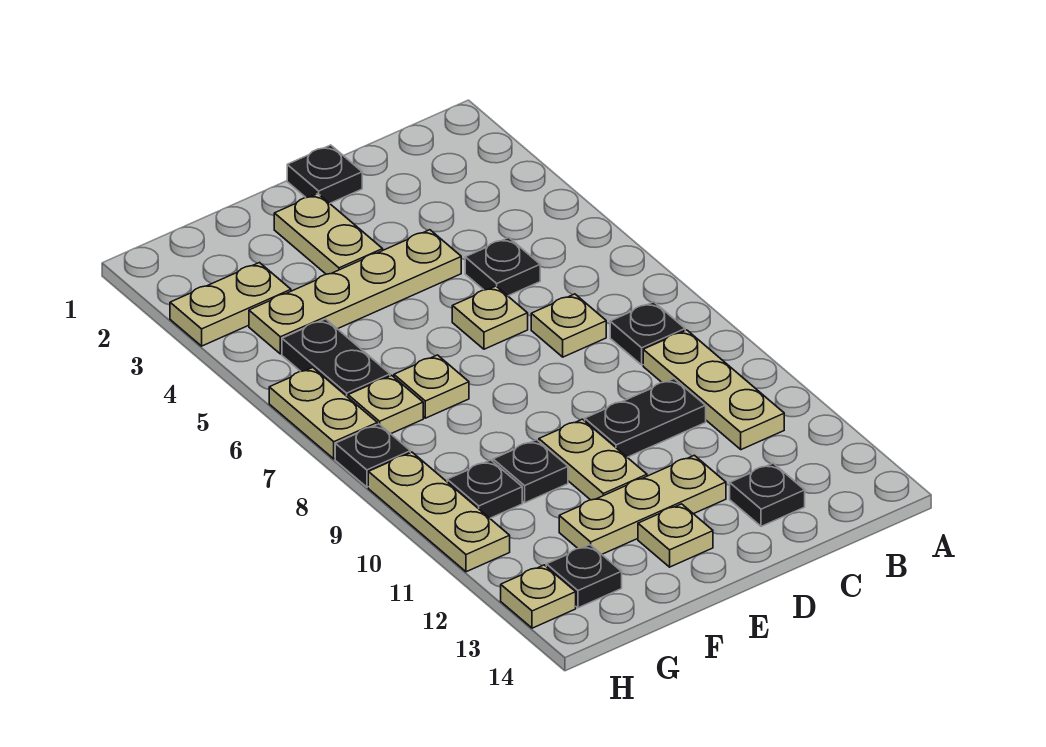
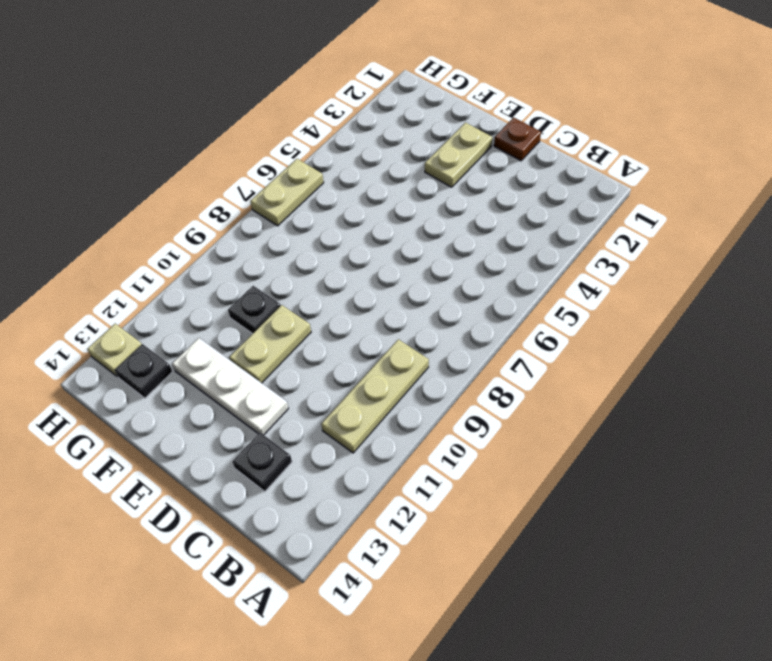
brown plate D1 level 1 -> black plate D1 level 1
white plate D12:F12 level 1 -> tan plate D12:F12 level 1
none -> black plate B8 level 1
none -> black plate C5 level 1
none -> tan plate C7 level 1

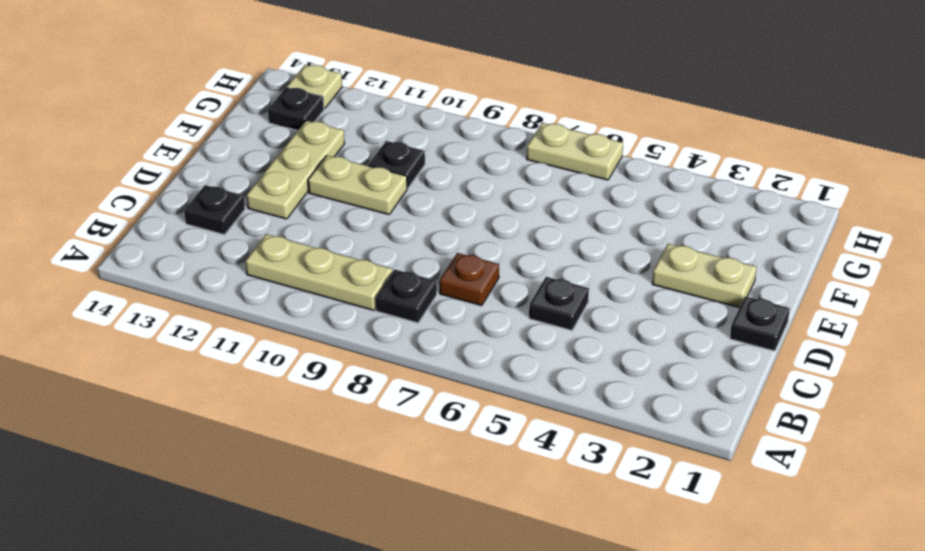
brown plate C7 level 1 -> tan plate C7 level 1
none -> black plate C10:D10 level 1
none -> tan plate D4:G4 level 1
none -> tan plate D6 level 1

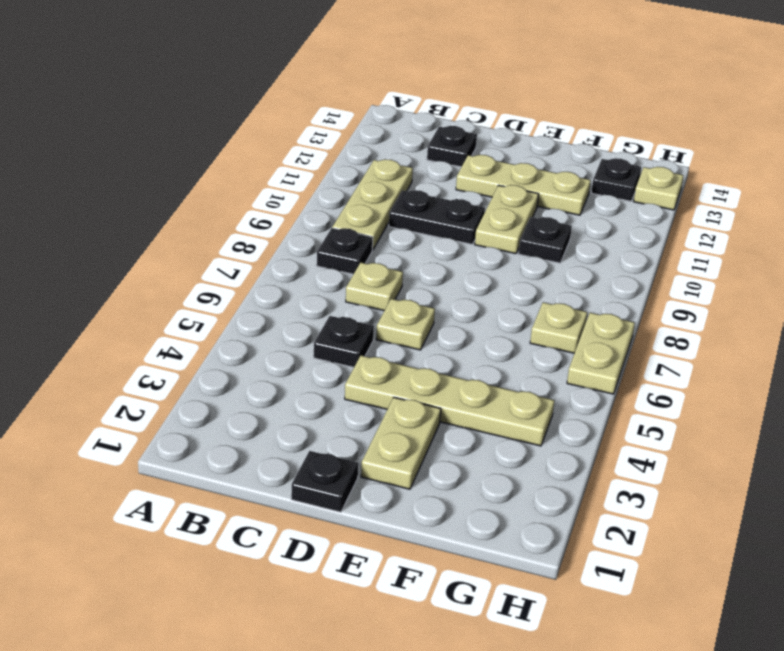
none -> tan plate E13 level 1
none -> tan plate F7 level 1
none -> tan plate G3:H3 level 1

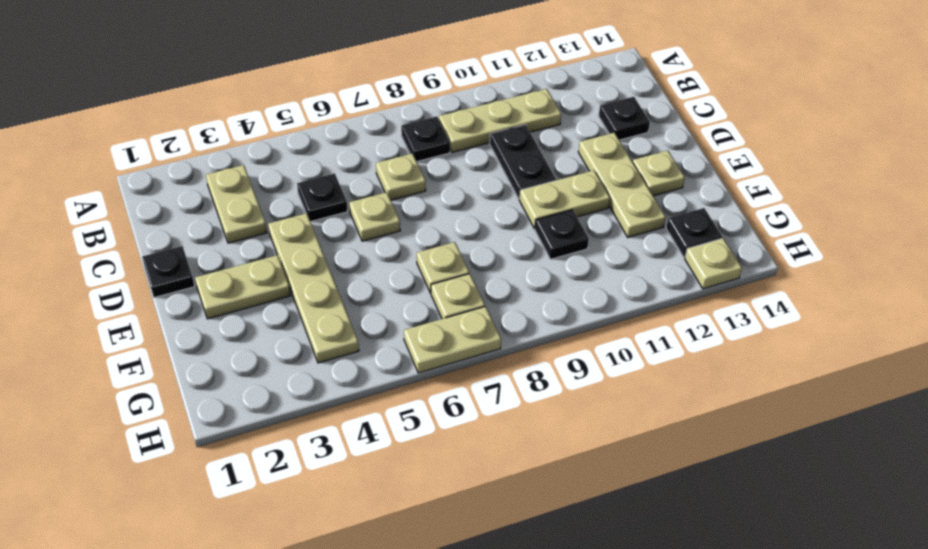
tan plate B3:C3 level 1 -> tan plate G3:H3 level 1
none -> black plate G5:G6 level 1
none -> black plate G10 level 1
none -> black plate H8 level 1

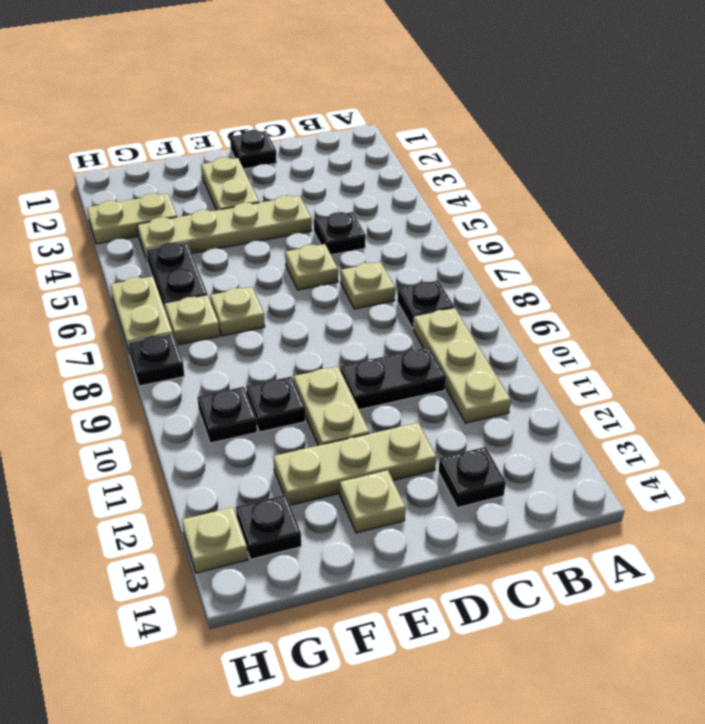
none -> tan plate H9:H11 level 1

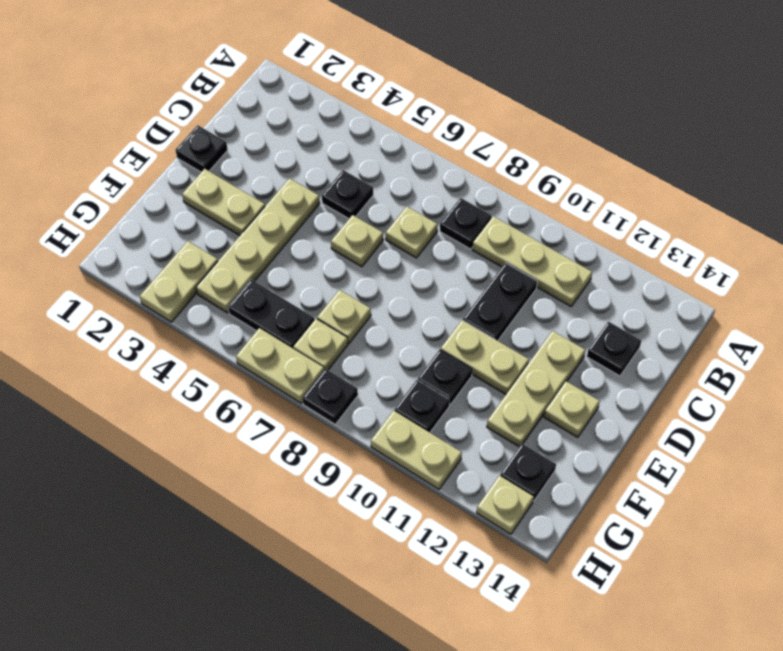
tan plate H10:H11 level 1 -> tan plate H9:H11 level 1

